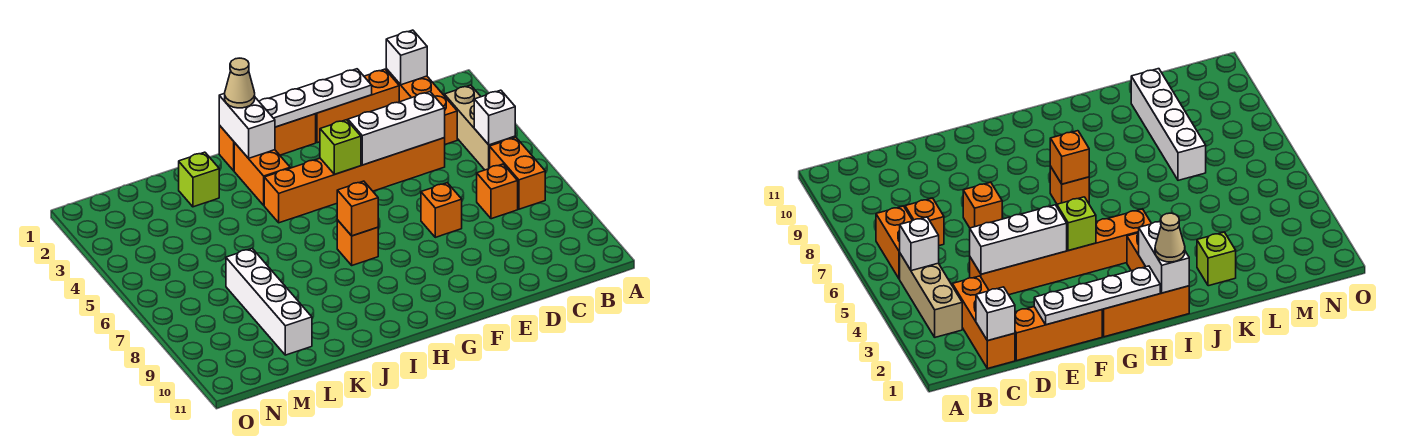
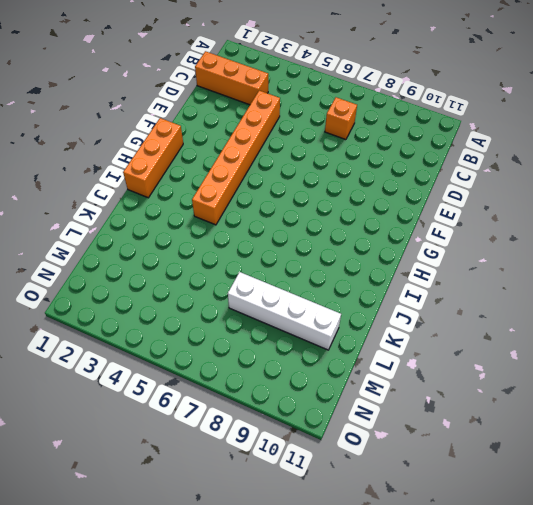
none -> tan brick B3:B5 level 1
none -> orange brick B6:B7 level 1
none -> orange brick D1:F1 level 1

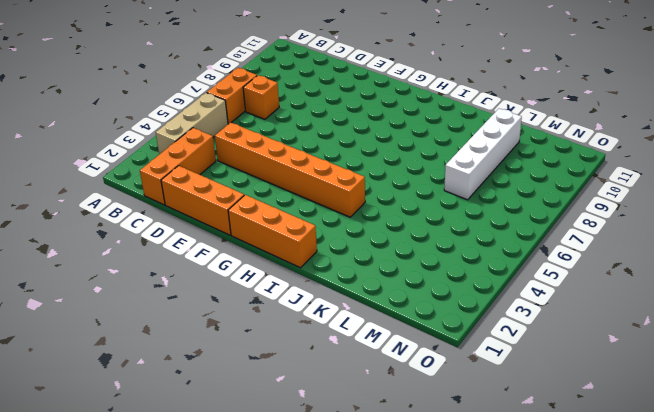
none -> orange brick E7 level 1
none -> orange brick H7 level 1
none -> orange brick I2:I3 level 1

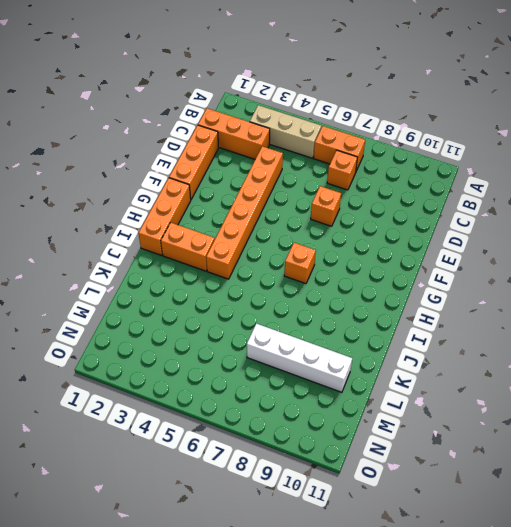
none -> lime brick K2 level 1
none -> white brick B5 level 2
none -> white brick C1 level 2

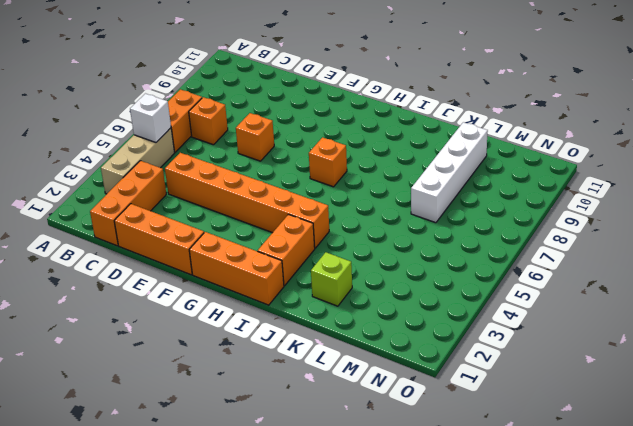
none -> white brick C1 level 2
none -> white brick D4:F4 level 2
none -> white plate E1:H1 level 2

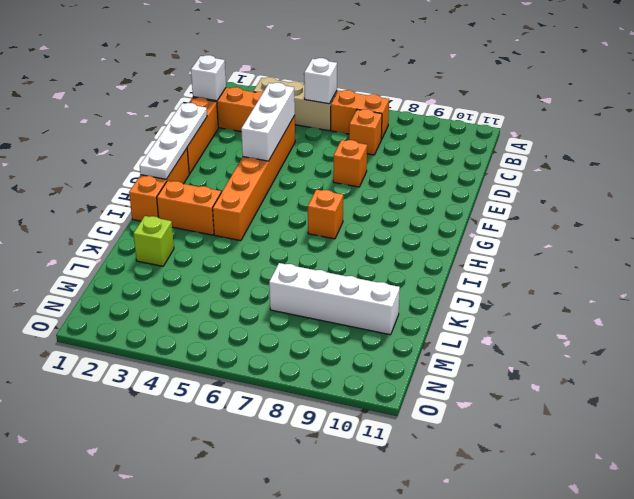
none -> lime brick G4 level 2
none -> orange brick H7 level 2
none -> white brick I1:I2 level 2

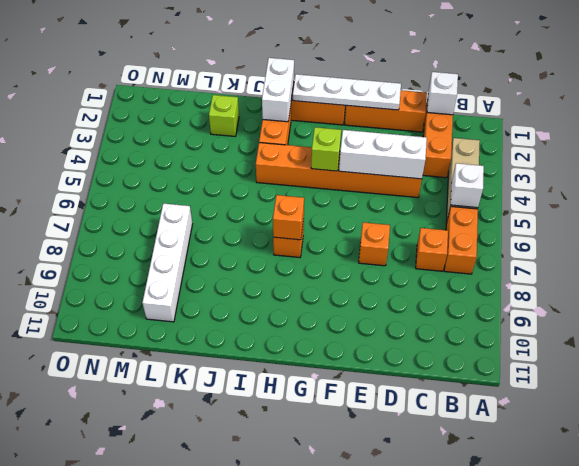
none -> tan cone I1 level 3

